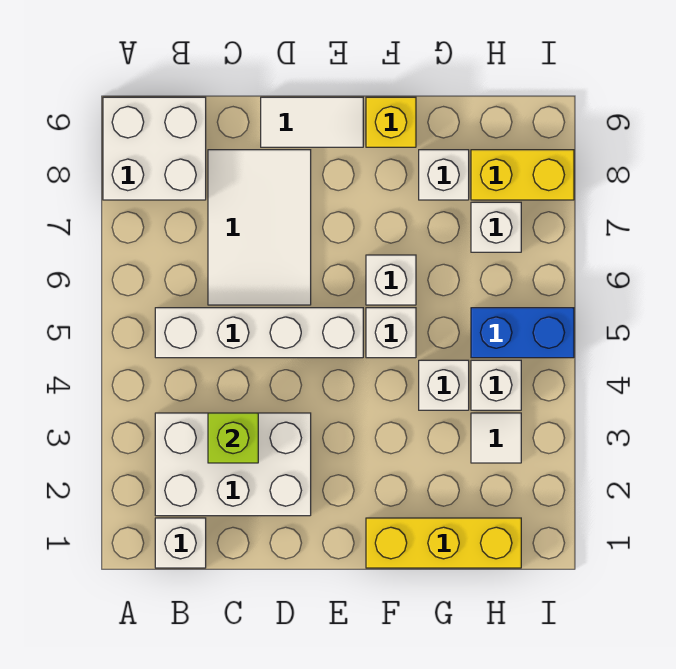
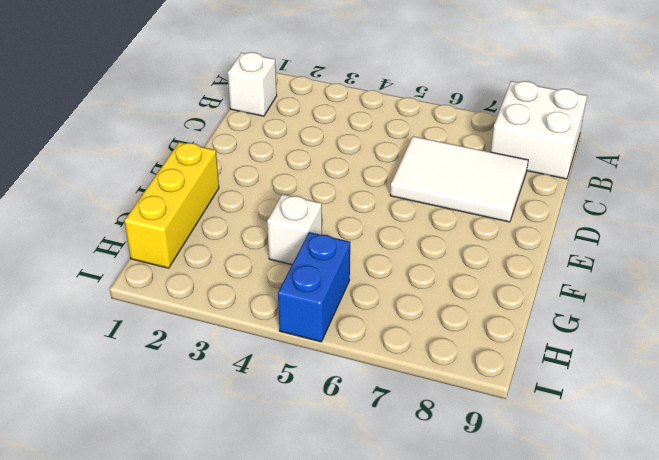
none -> white brick B2:D3 level 1
none -> white brick B5:E5 level 1
none -> white tile D9:E9 level 1

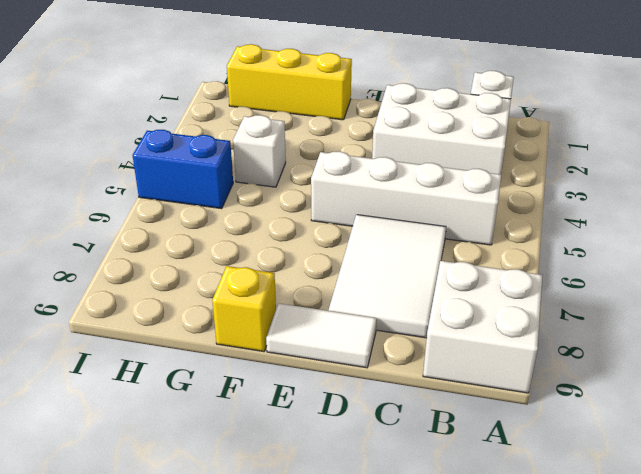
none -> white brick F5 level 1
none -> white brick F6 level 1
none -> white brick G8 level 1

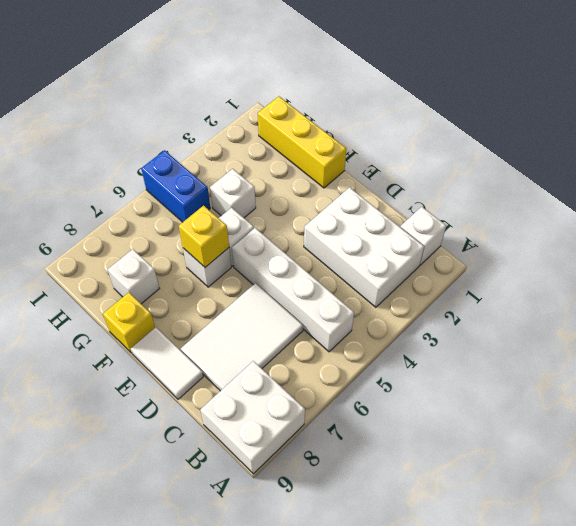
yellow brick F6 level 2 -> none
none -> white tile H3 level 1
none -> white brick H4 level 1
none -> white brick H7 level 1

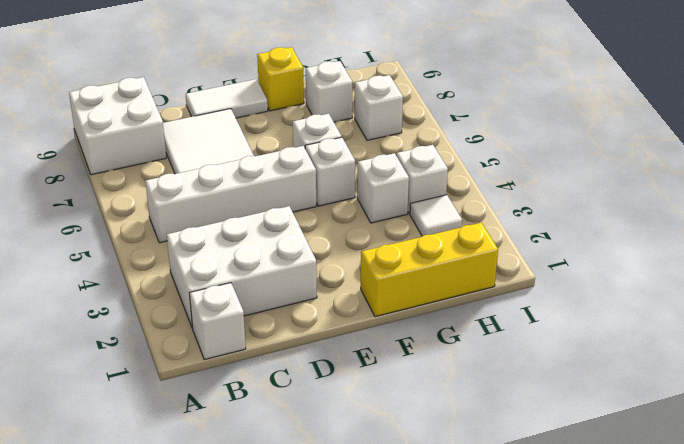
none -> blue brick H5:I5 level 1
none -> yellow brick H8:I8 level 1
none -> lime brick C3 level 2

